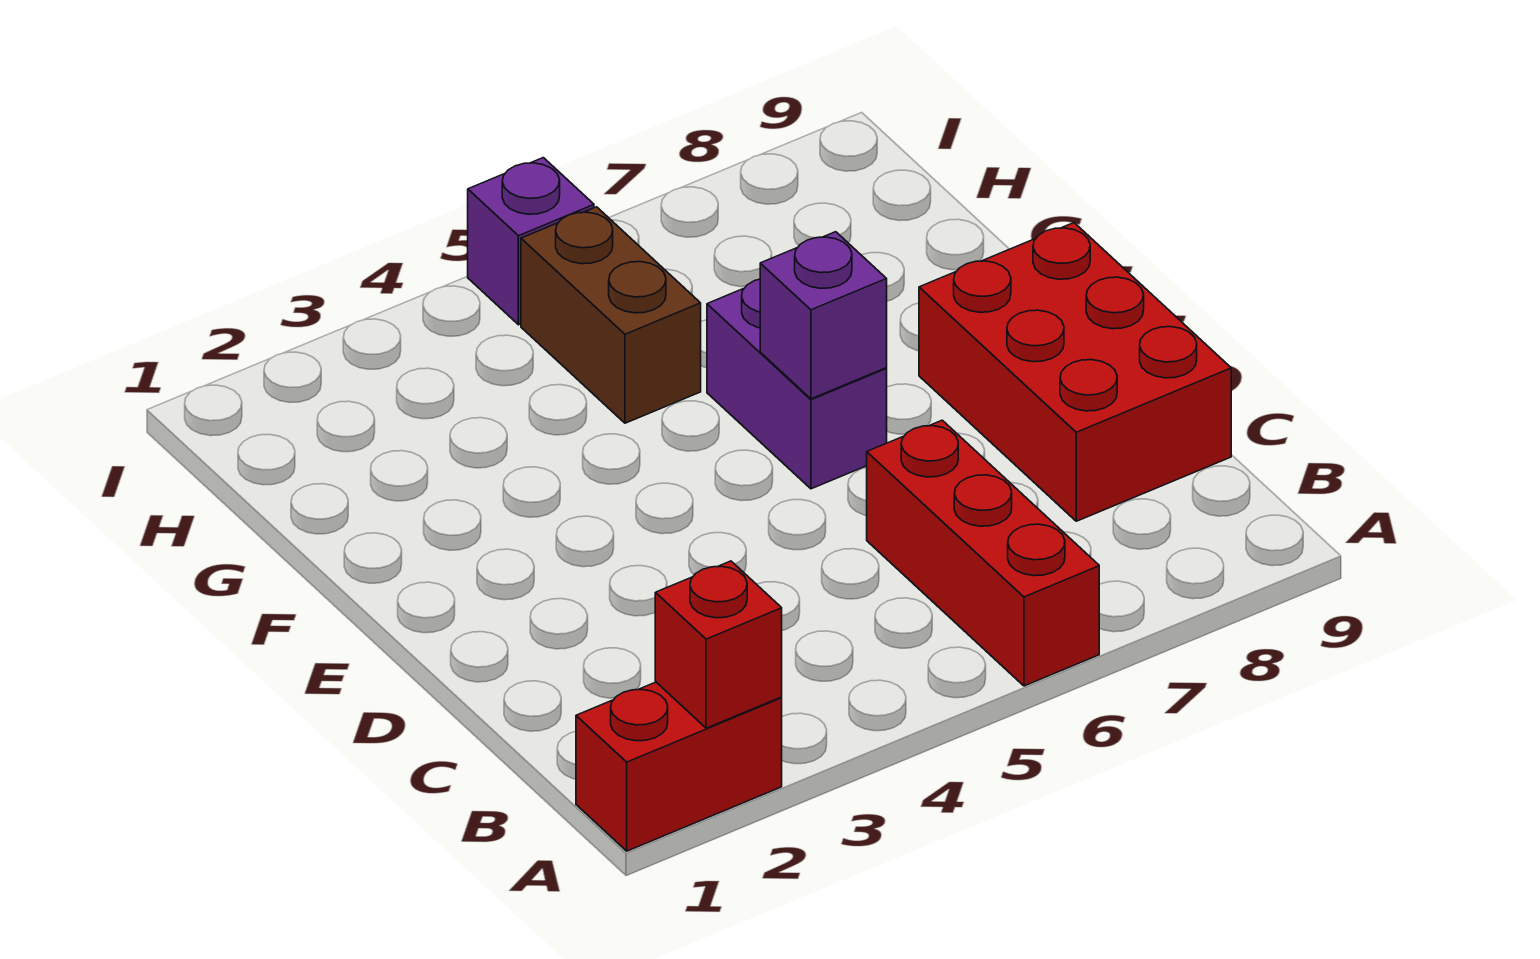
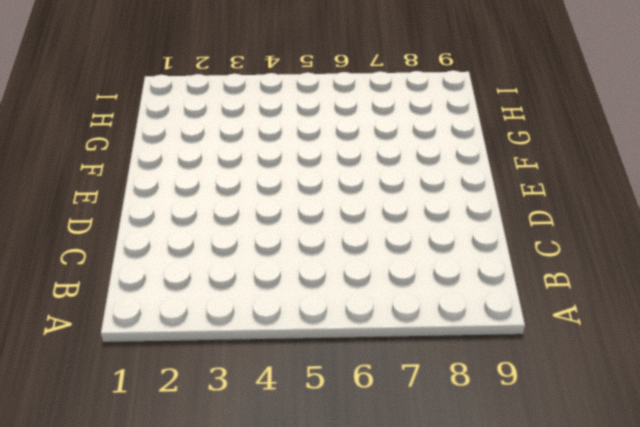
none -> red brick A1:A2 level 1
none -> red brick A6:C6 level 1

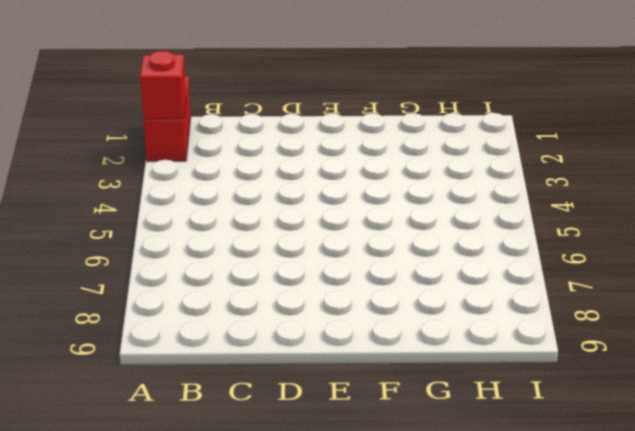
none -> red brick A6:C6 level 1
none -> red brick C8:E9 level 1

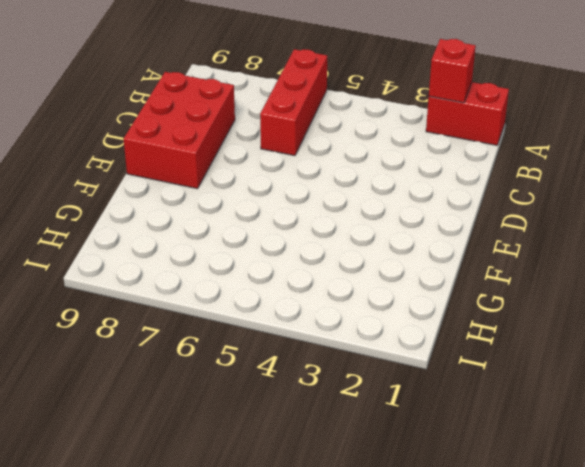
none -> purple brick E6:F6 level 1
none -> brown brick G5:H5 level 1

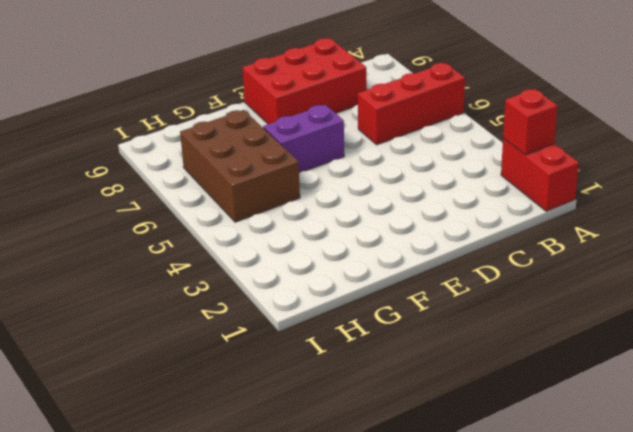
brown brick G5:H7 level 1 -> brown brick G5:H5 level 1
none -> purple brick I5 level 1
none -> purple brick E6 level 2

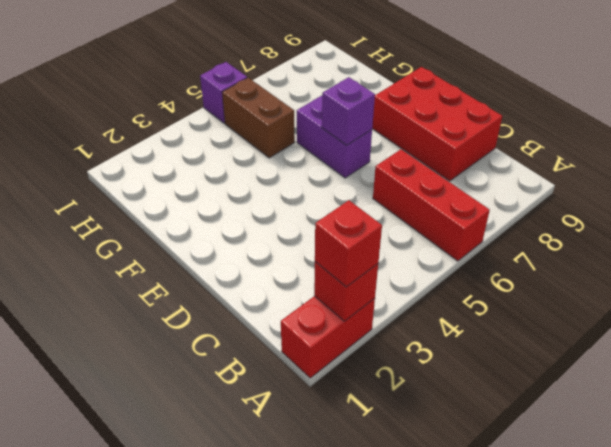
red brick A2 level 3 -> none

